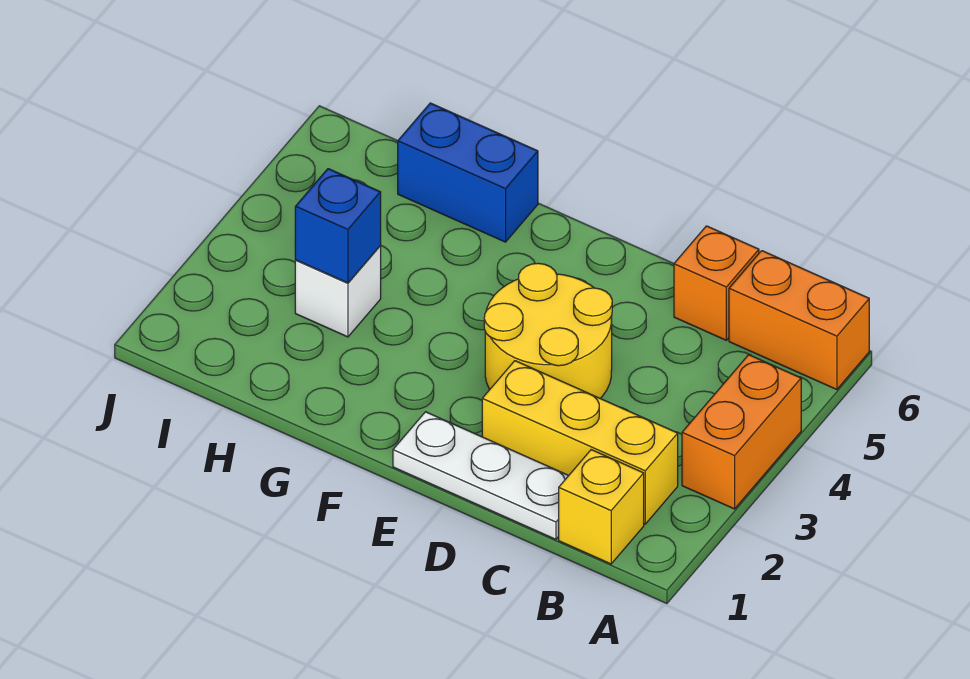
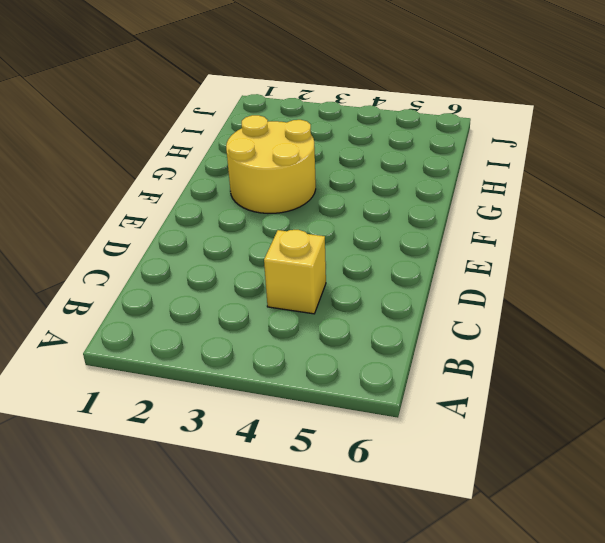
yellow brick C4 level 1 -> yellow brick B1 level 1
yellow round brick F2:G3 level 1 -> yellow round brick D3:E4 level 1
none -> orange brick A3:A4 level 1
none -> orange brick A6:B6 level 1

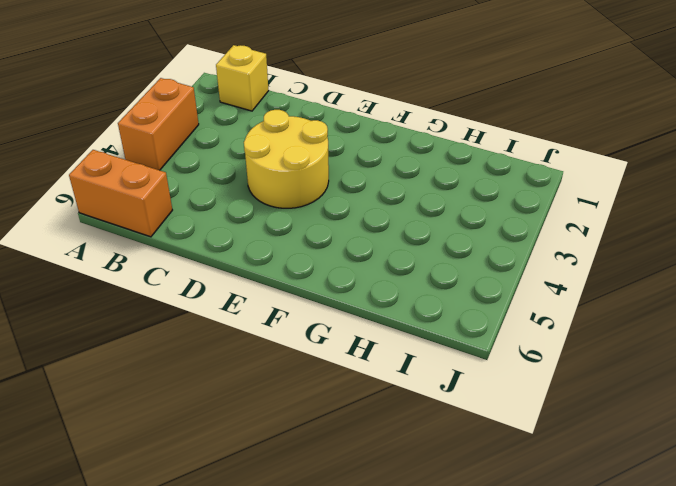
none -> yellow brick B2:D2 level 1
none -> white plate C1:E1 level 1

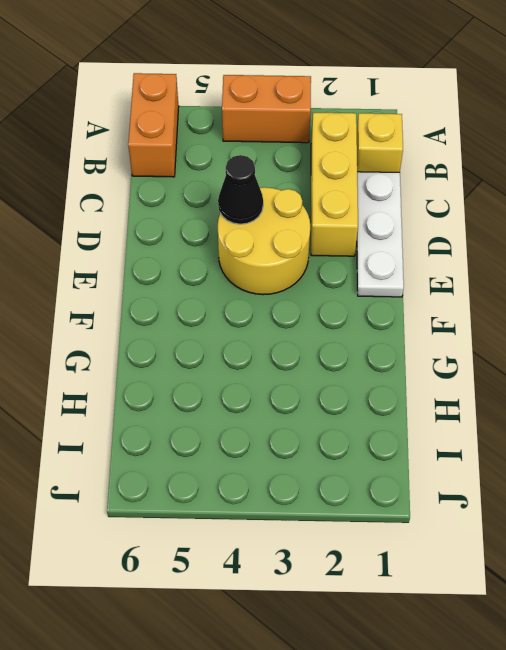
black cone D4 level 2 -> none
none -> orange brick C6 level 1
none -> blue brick G6:H6 level 1

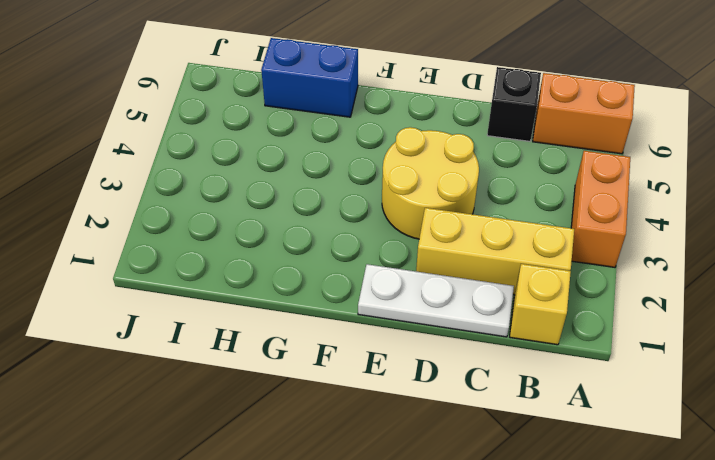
black brick C6 level 1 -> orange brick C6 level 1
none -> white brick H3 level 1
none -> blue brick H3 level 2

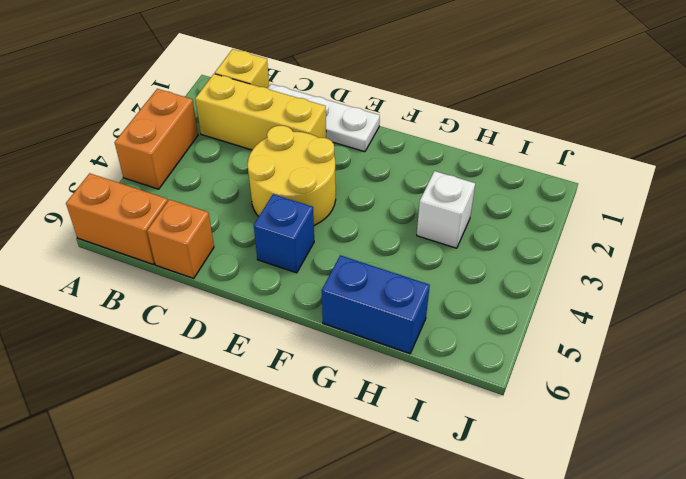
blue brick E5 level 1 -> blue brick H3 level 2

